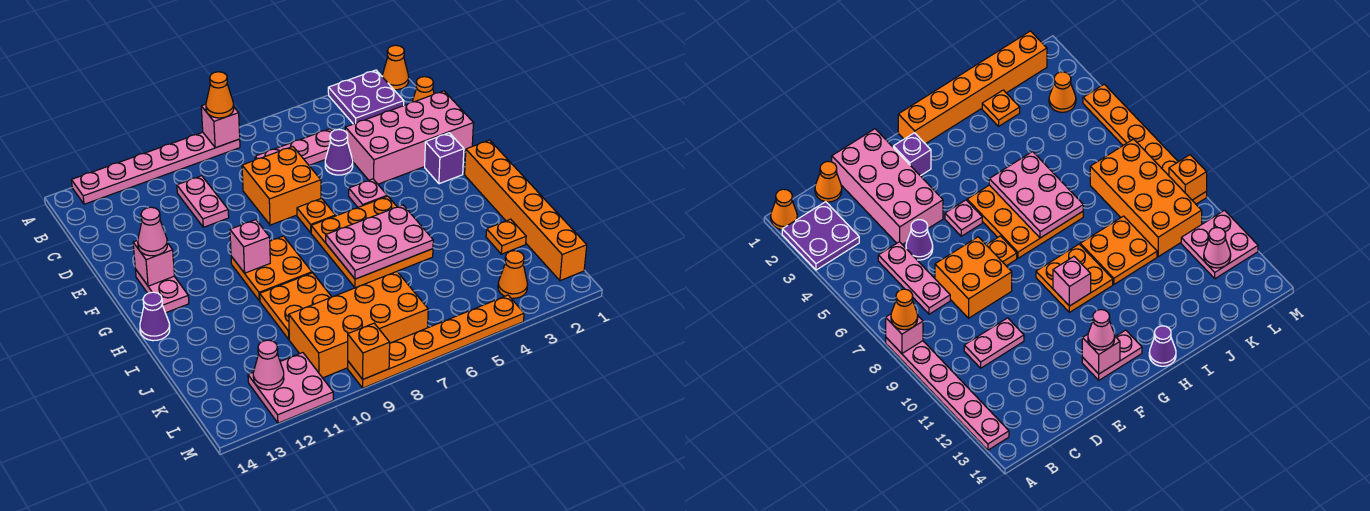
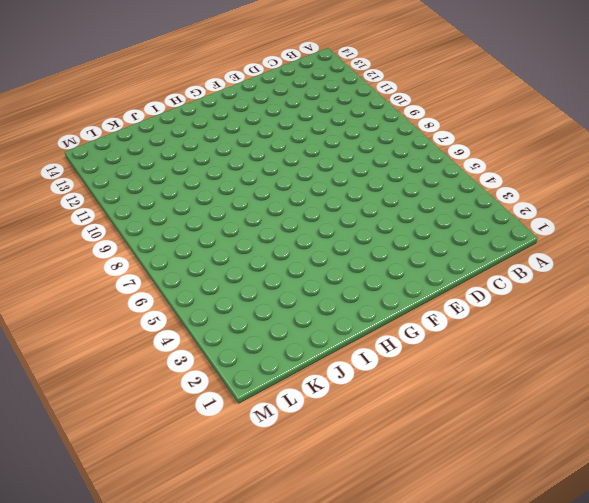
none -> orange cone A1 level 1
none -> purple plate A2:B3 level 1
none -> pink plate A8:A13 level 1
none -> orange cone C1 level 1

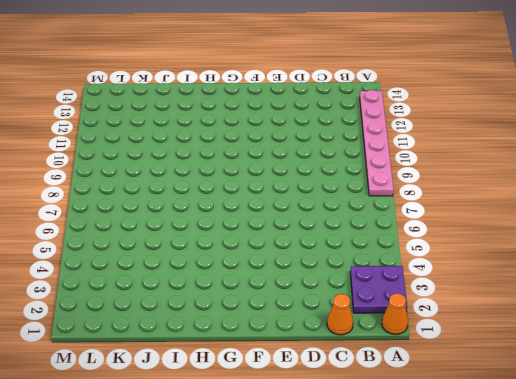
none -> pink plate C5:C7 level 1
none -> pink plate C10:D10 level 1
none -> pink brick D1:E4 level 1
none -> purple cone D5 level 1

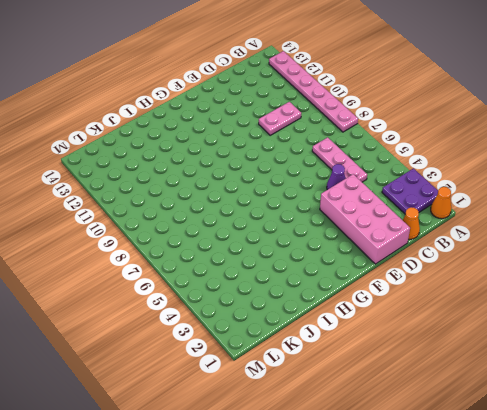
none -> orange brick D7:E8 level 1
none -> purple brick F2 level 1
none -> pink plate F5 level 1
none -> orange plate F7 level 1

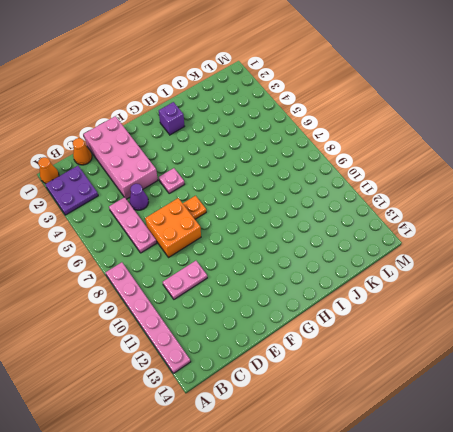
purple brick H2 level 1 -> purple brick F2 level 1
none -> pink plate F13:G13 level 1
none -> orange brick G1:L1 level 1
none -> orange plate G5:I7 level 1
none -> orange plate G9:H10 level 1

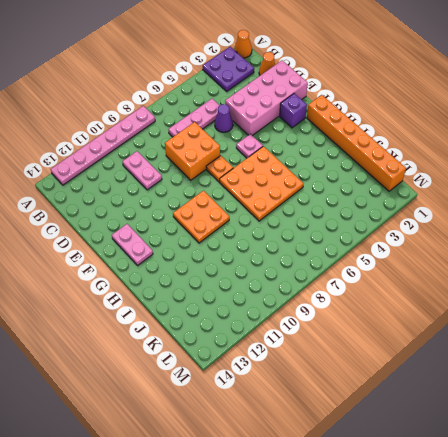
none -> purple cone H14 level 1
none -> orange plate I9:J10 level 1
none -> orange plate J2 level 1
none -> orange brick K7:L10 level 1

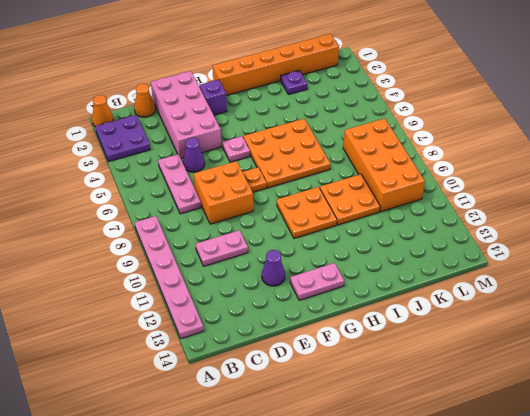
purple cone E12 level 1 -> purple cone H14 level 1
purple plate J2 level 1 -> orange plate J2 level 1
none -> orange cone L3 level 1
none -> pink plate L11:M12 level 1
none -> orange plate M4:M9 level 1
none -> pink brick A8 level 2

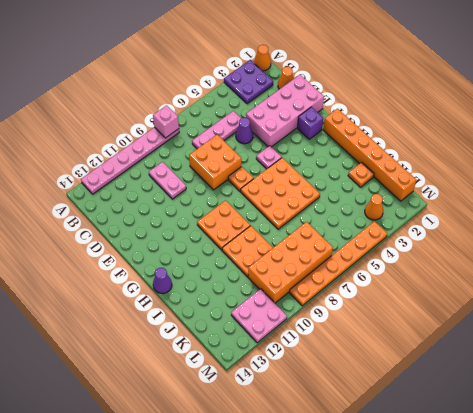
none -> pink plate F13:G13 level 1
none -> pink brick F13 level 2
none -> pink brick G10 level 2
none -> pink plate H5:I7 level 2

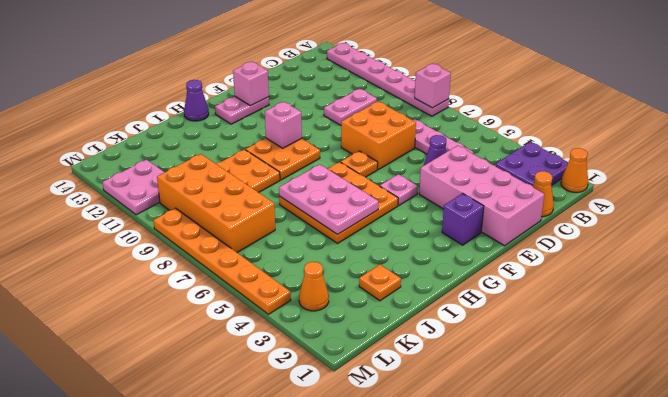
none -> orange brick G1:L1 level 1
none -> pink cone L12 level 2
none -> orange brick M9 level 2
none -> orange cone A8 level 3

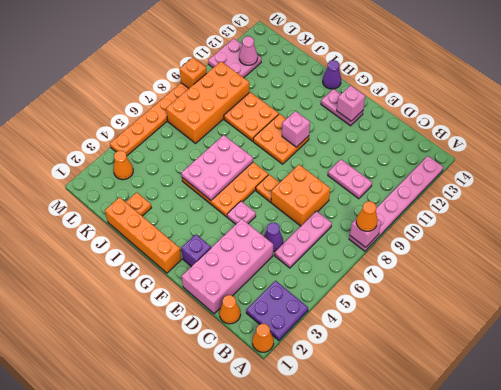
orange brick G1:J1 level 1 -> orange brick G1:L1 level 1
none -> pink cone F13 level 3

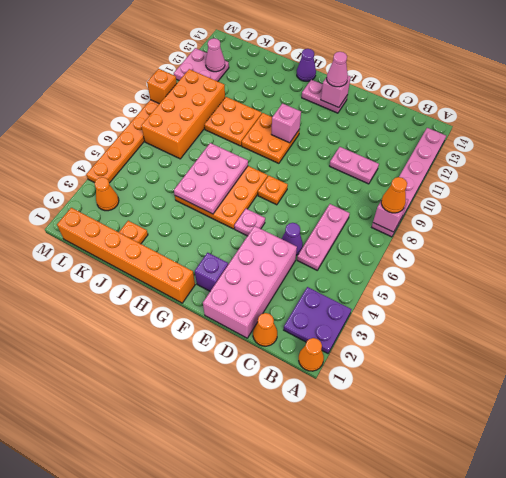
none -> orange brick D7:E8 level 1

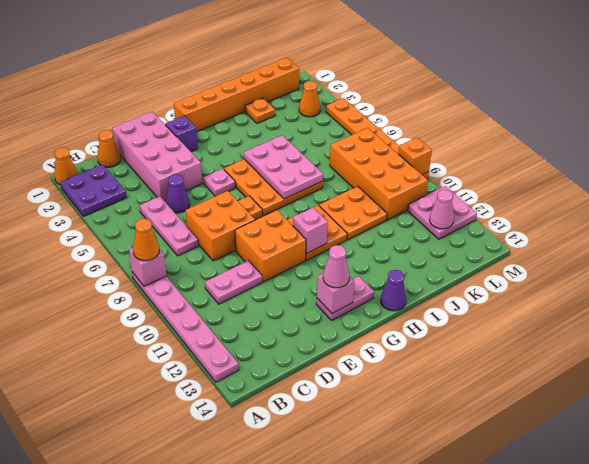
orange brick E9:F10 level 1 -> none

